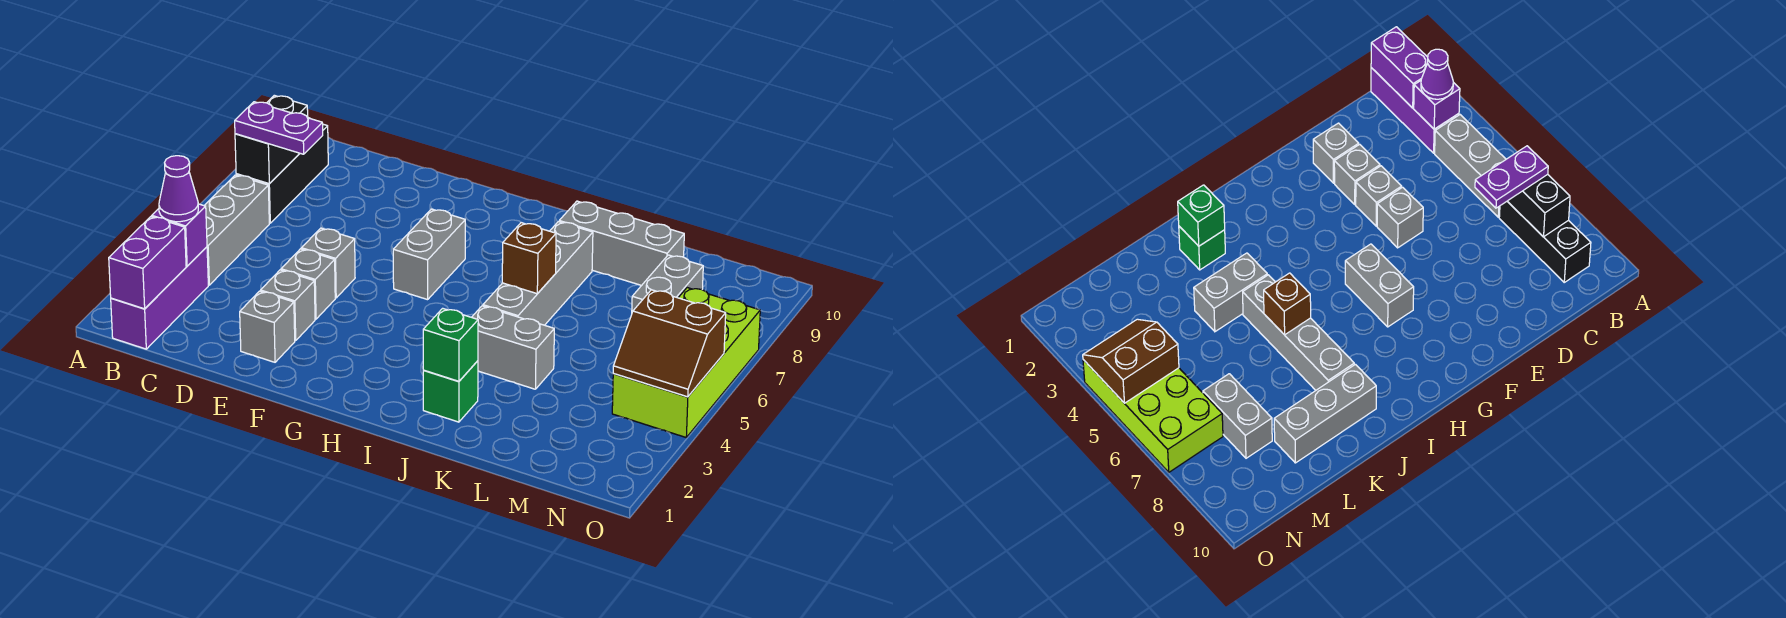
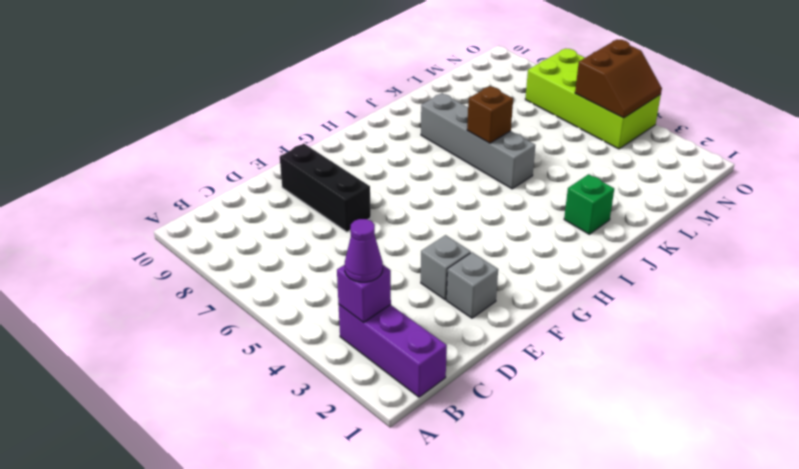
black brick E7:E9 level 1 -> black brick B7:B9 level 1
none -> grey brick B4:B6 level 1
none -> grey brick E4 level 1
none -> grey brick E5 level 1

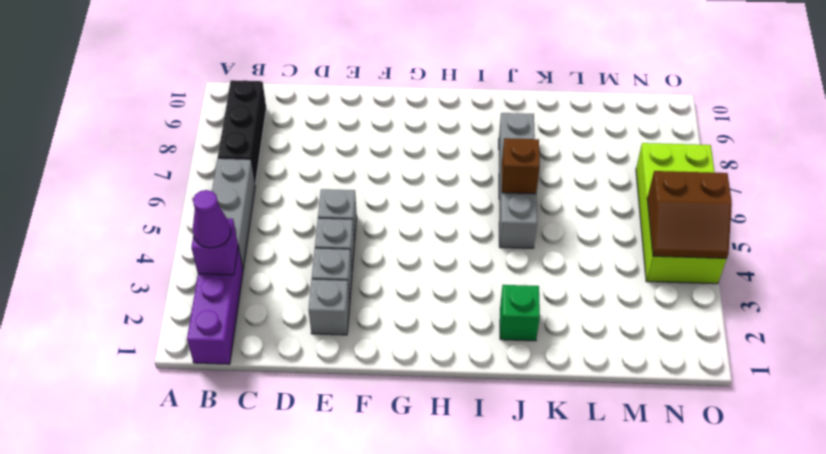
none -> grey brick G6:G7 level 1
none -> grey brick J4:K4 level 1
none -> grey brick J9:L9 level 1

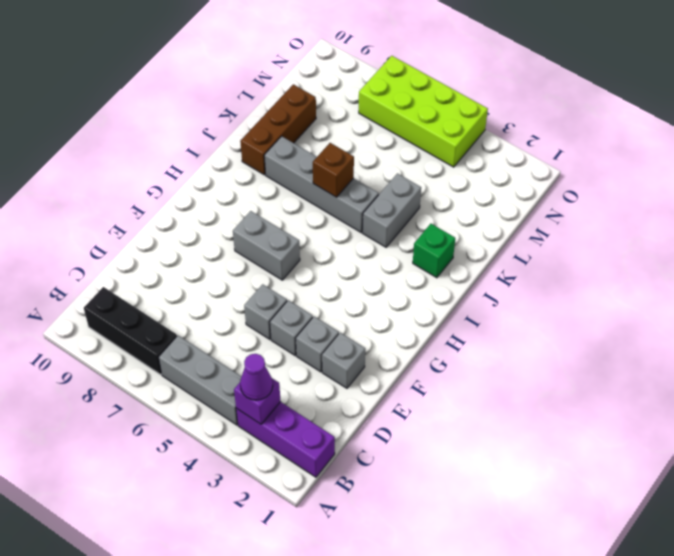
brown brick J9:L9 level 1 -> grey brick J9:L9 level 1
none -> grey brick M7:M8 level 1
none -> purple brick B1:B2 level 2
none -> black brick B7:B8 level 2

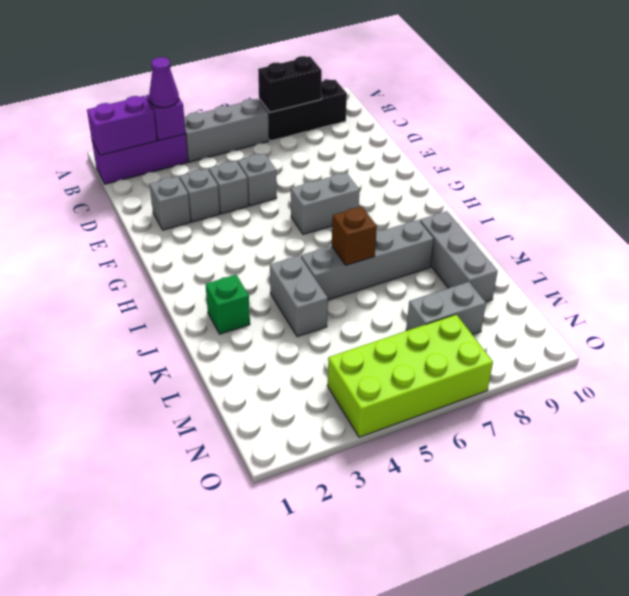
none -> green brick J2 level 2
none -> brown slope N4:O5 level 2 top 5
none -> purple plate B7:C7 level 3

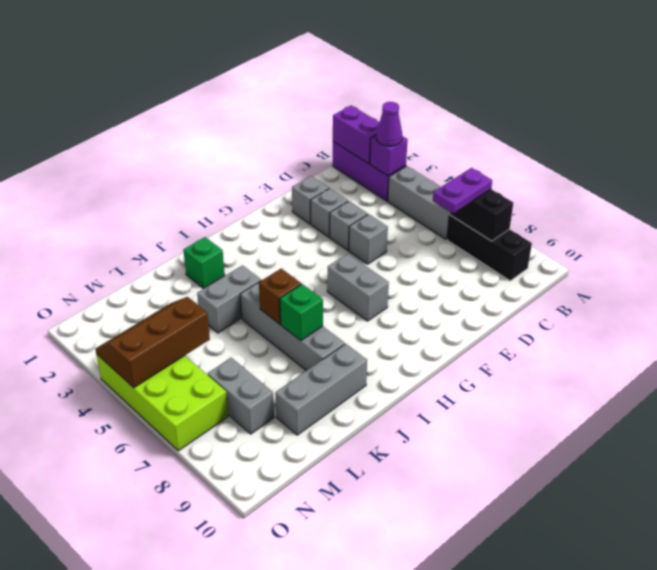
green brick J7 level 2 -> green brick J2 level 2
brown slope M4:O5 level 2 top 5 -> brown slope N4:O5 level 2 top 5

